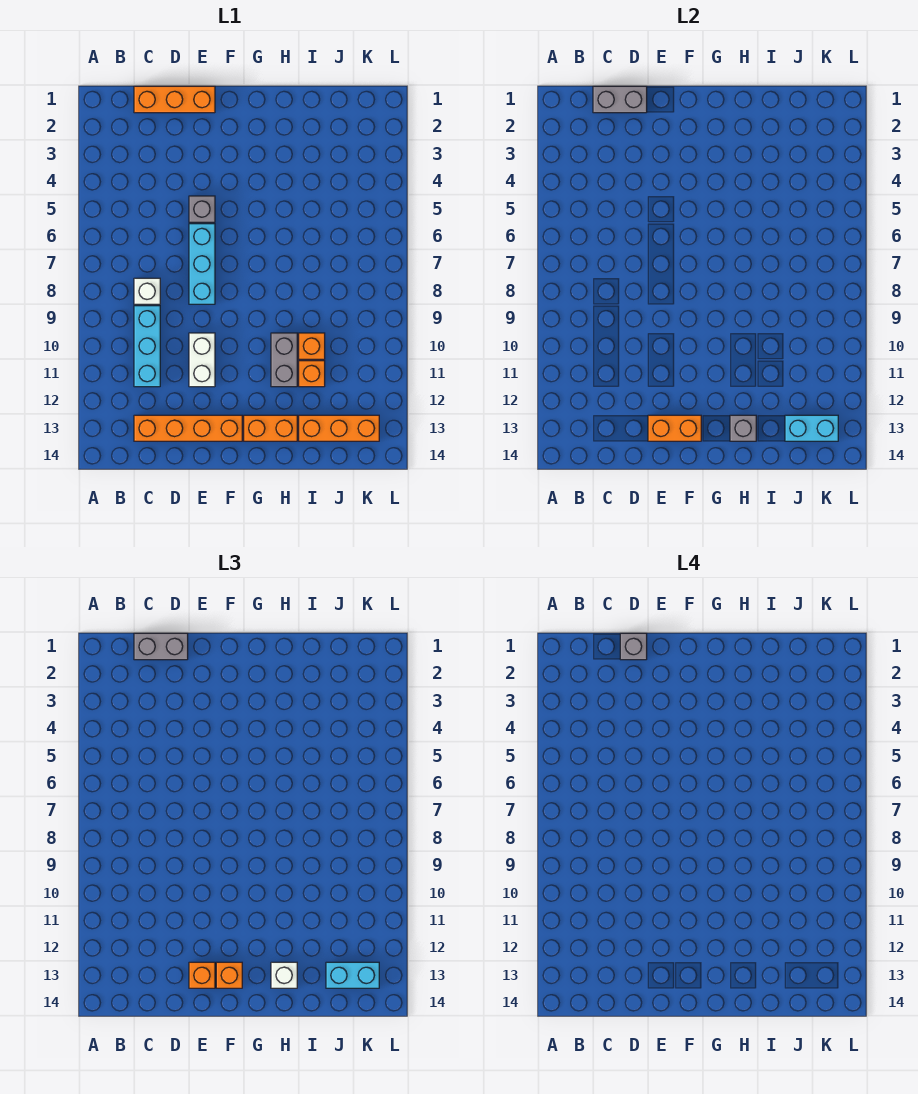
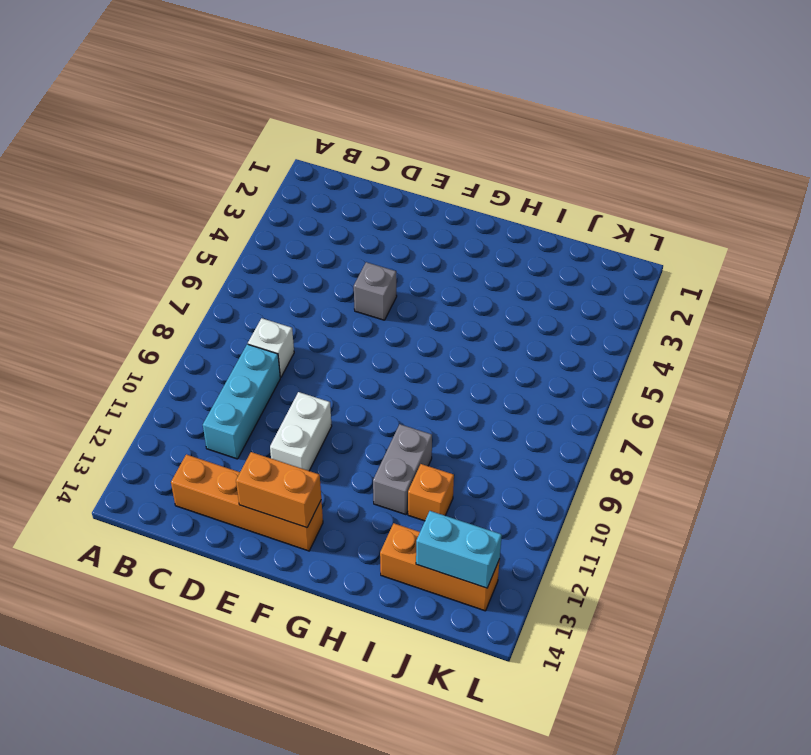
none -> orange brick C1:E1 level 1
none -> cyan brick E6:E8 level 1
none -> orange brick G13:H13 level 1

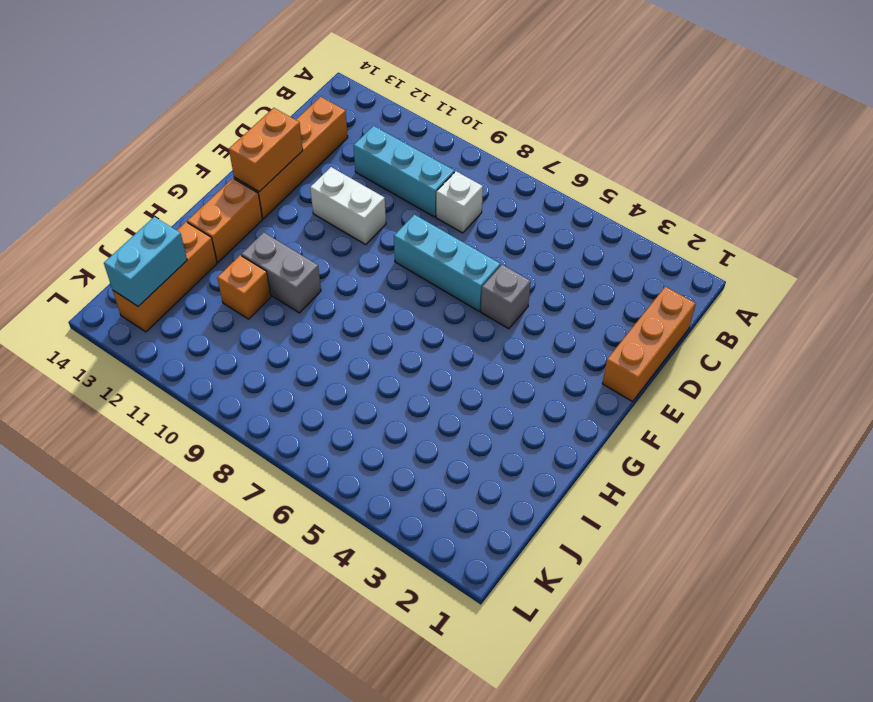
none -> orange brick I10 level 1
none -> grey brick C1:D1 level 2
none -> grey brick H13 level 2

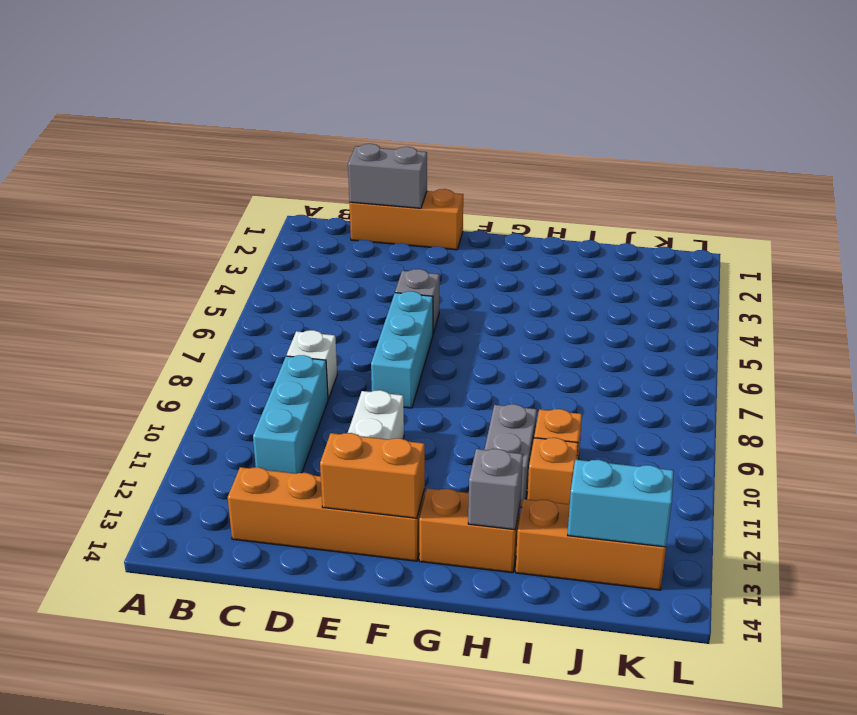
none -> grey brick C1:D1 level 3
none -> orange brick E13 level 3
none -> orange brick F13 level 3

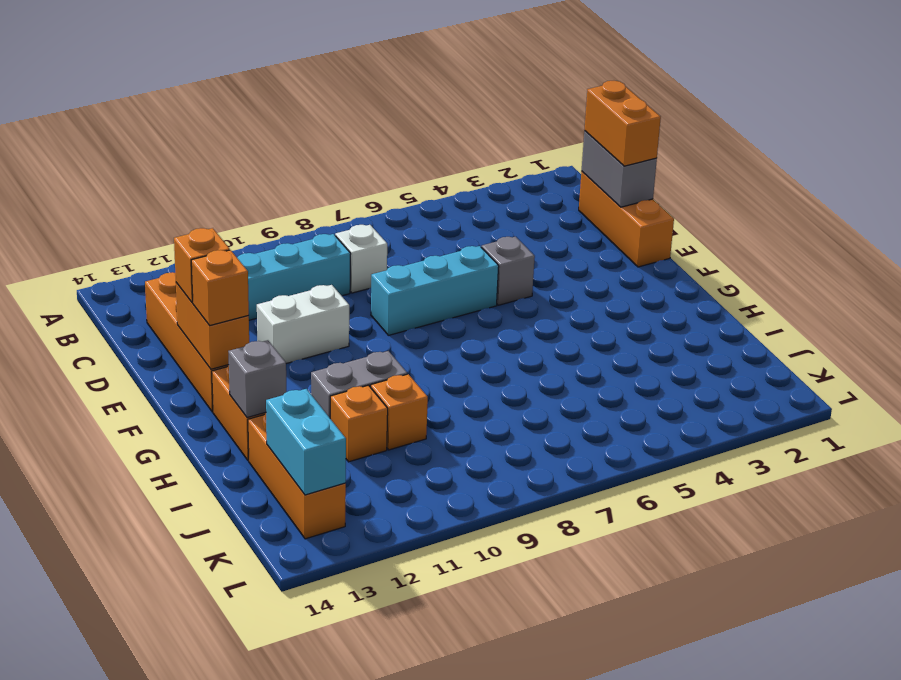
orange brick C1:D1 level 3 -> grey brick C1:D1 level 3
none -> white brick H13 level 3
none -> cyan brick J13:K13 level 3
none -> grey brick D1 level 4

